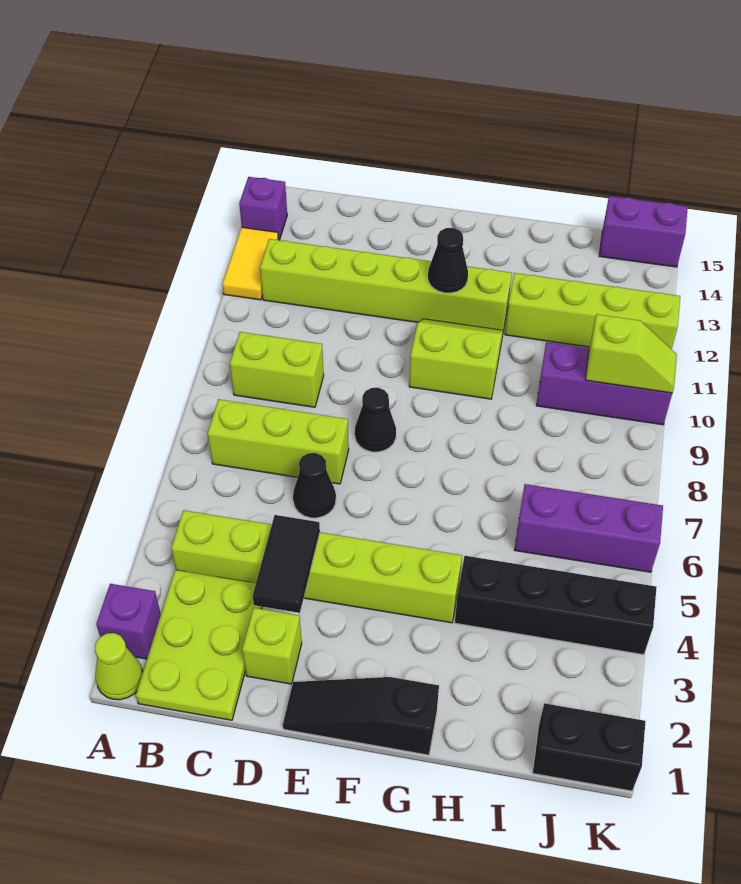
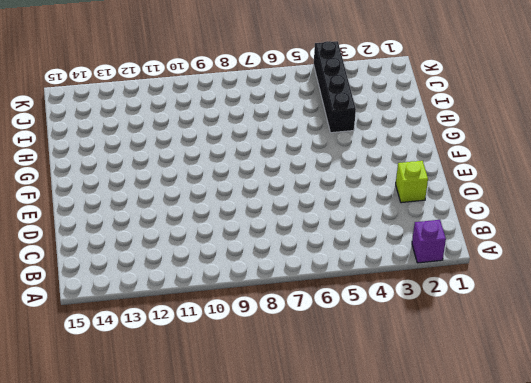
none -> lime cone A1 level 1
none -> yellow tile A12:A13 level 1
none -> purple brick A14 level 1

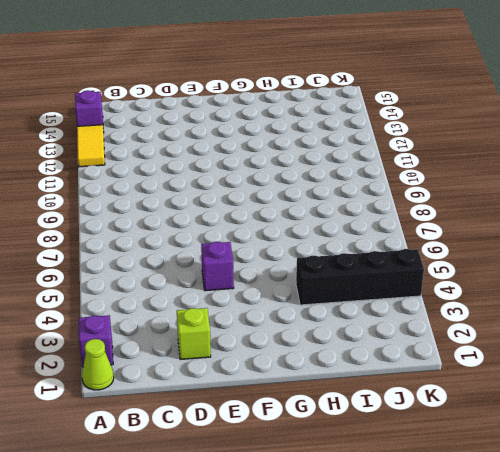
purple brick E5 level 1 -> none
none -> lime plate B1:C3 level 1
none -> lime brick B4:G4 level 1
none -> lime brick B7:D7 level 1

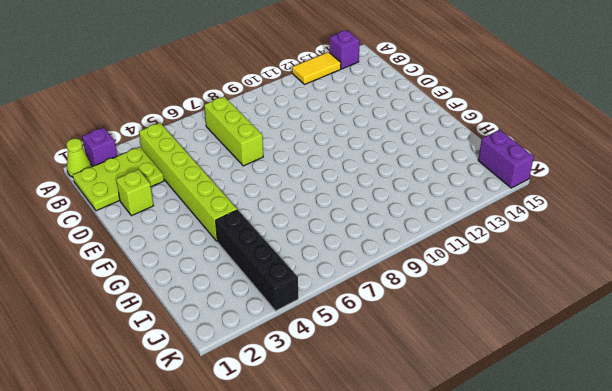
none -> lime brick B9:C9 level 1
none -> lime brick B12:G12 level 1
none -> black cone D6 level 1

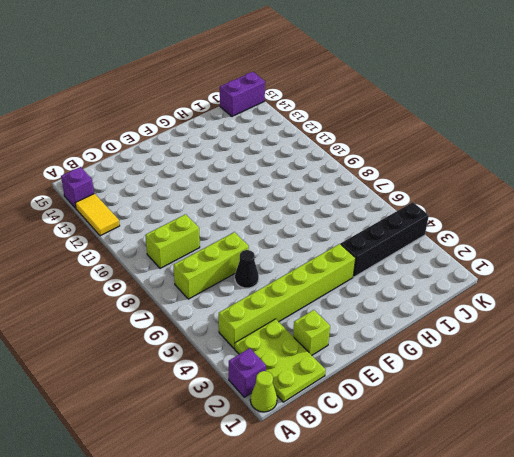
none -> lime brick B12:G12 level 1
none -> black slope E1:G1 level 1 top G
none -> black cone E8 level 1

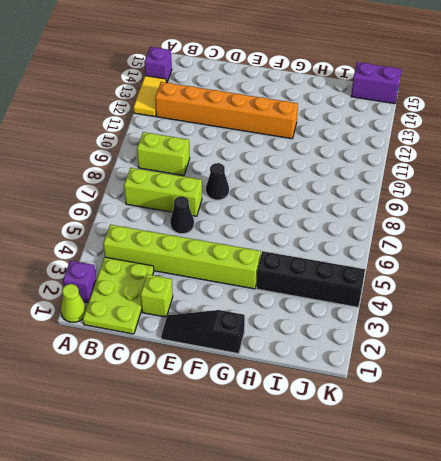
orange brick B12:G12 level 1 -> lime brick B12:G12 level 1
none -> lime slope F10:G11 level 1 top 10
none -> lime brick H12:K12 level 1
none -> purple brick I6:K6 level 1

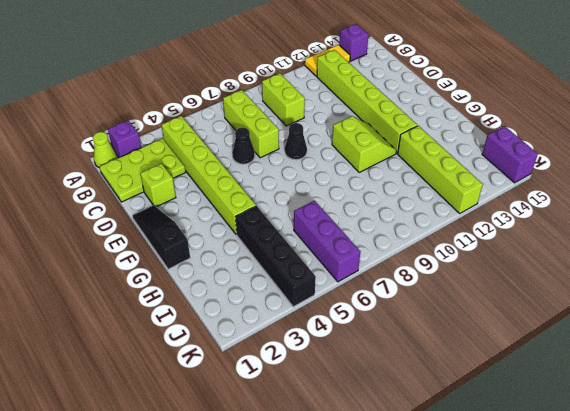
none -> purple brick I10:K10 level 1
none -> black brick J1:K1 level 1
none -> black tile D3:D4 level 2

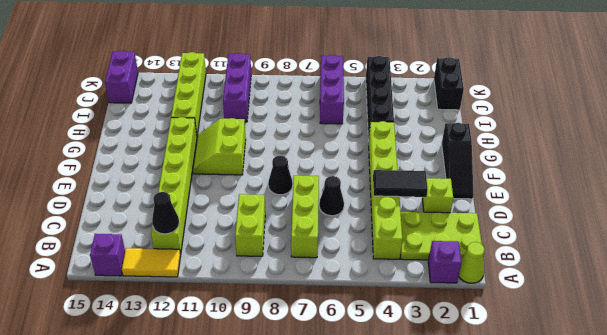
black cone B12 level 2 -> black cone F12 level 2
none -> lime slope J10:K10 level 2 top J

